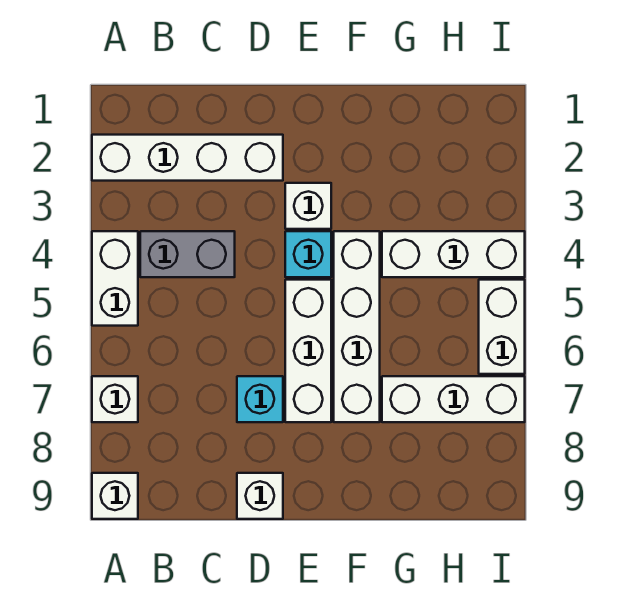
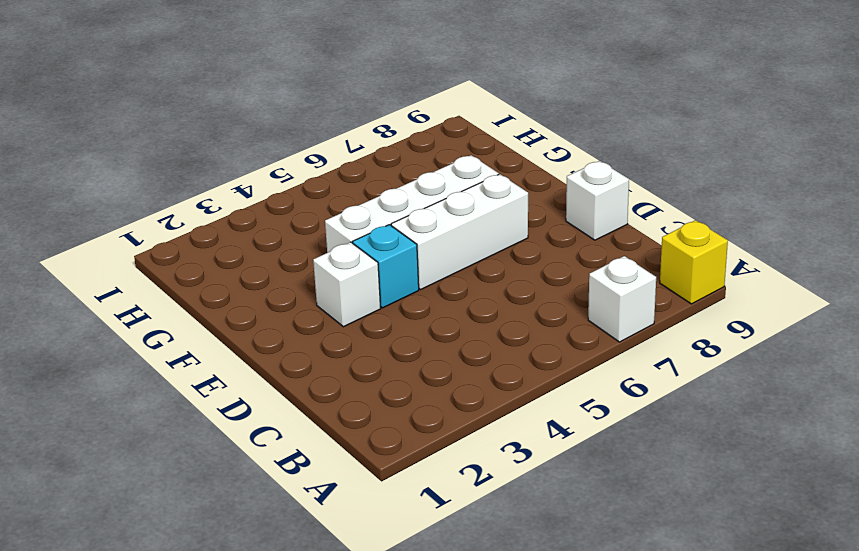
yellow brick A9 level 1 -> white brick A9 level 1
none -> white brick A2:D2 level 1
none -> white brick A4:A5 level 1
none -> grey brick B4:C4 level 1

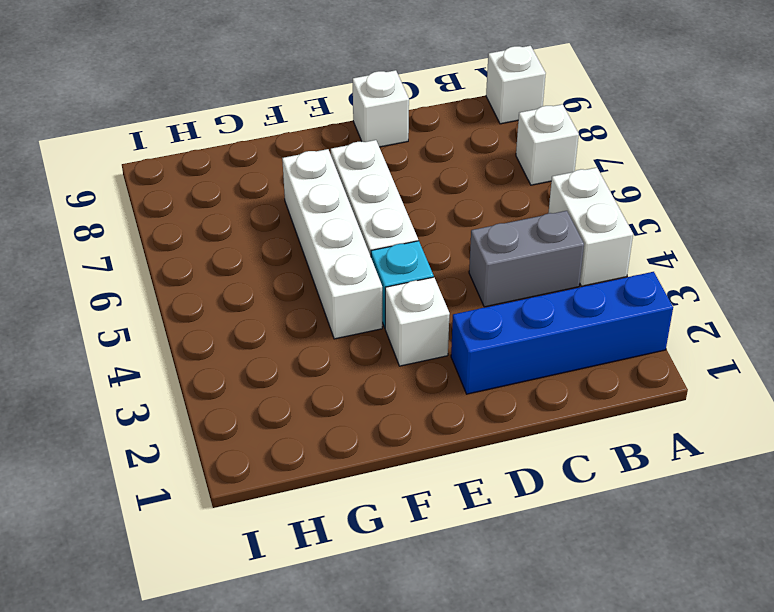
blue brick A2:D2 level 1 -> white brick A2:D2 level 1
none -> cyan brick D7 level 1
none -> white brick G4:I4 level 1
none -> white brick G7:I7 level 1

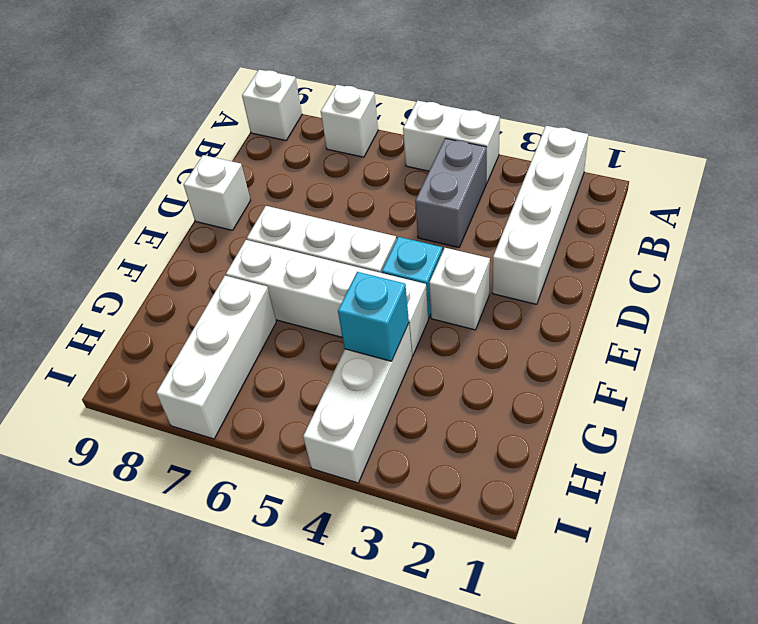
cyan brick G4 level 2 -> cyan brick D7 level 1
none -> white brick I5:I6 level 1

